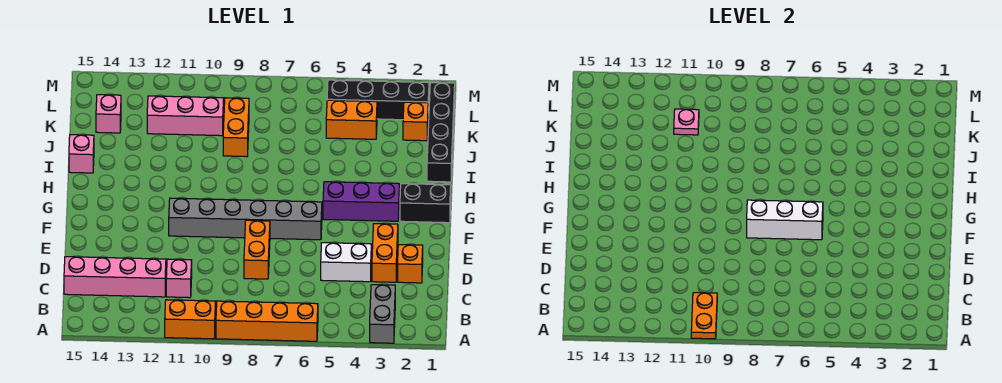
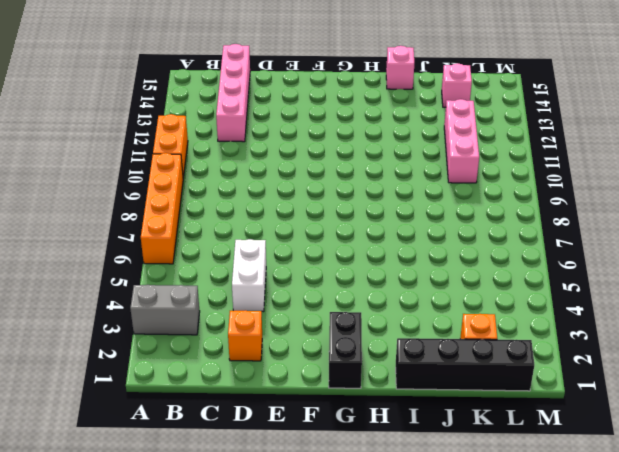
none -> pink brick C11 level 1
none -> orange brick D3:E3 level 1
none -> orange brick D8:E8 level 1

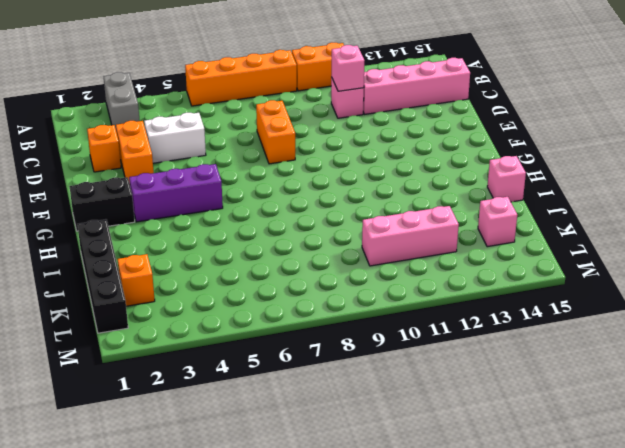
pink brick C11 level 2 -> none
none -> grey brick F6:F11 level 1
none -> orange brick J9:K9 level 1
none -> orange brick K4:K5 level 1

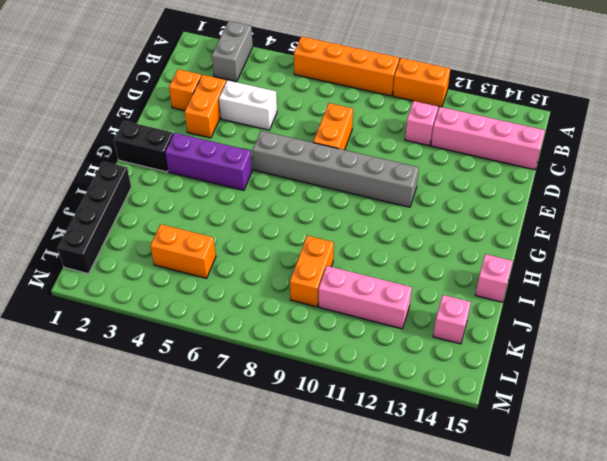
none -> orange brick K2 level 1
none -> black brick L2:L5 level 1
none -> orange plate A10:B10 level 2

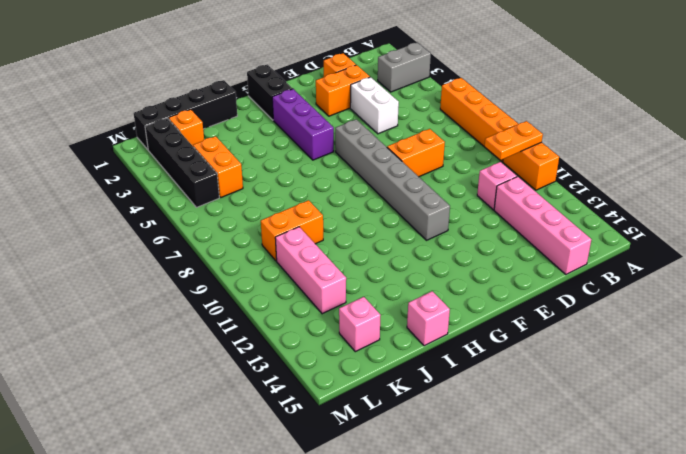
none -> white brick F6:F8 level 2
none -> pink plate K11 level 2

